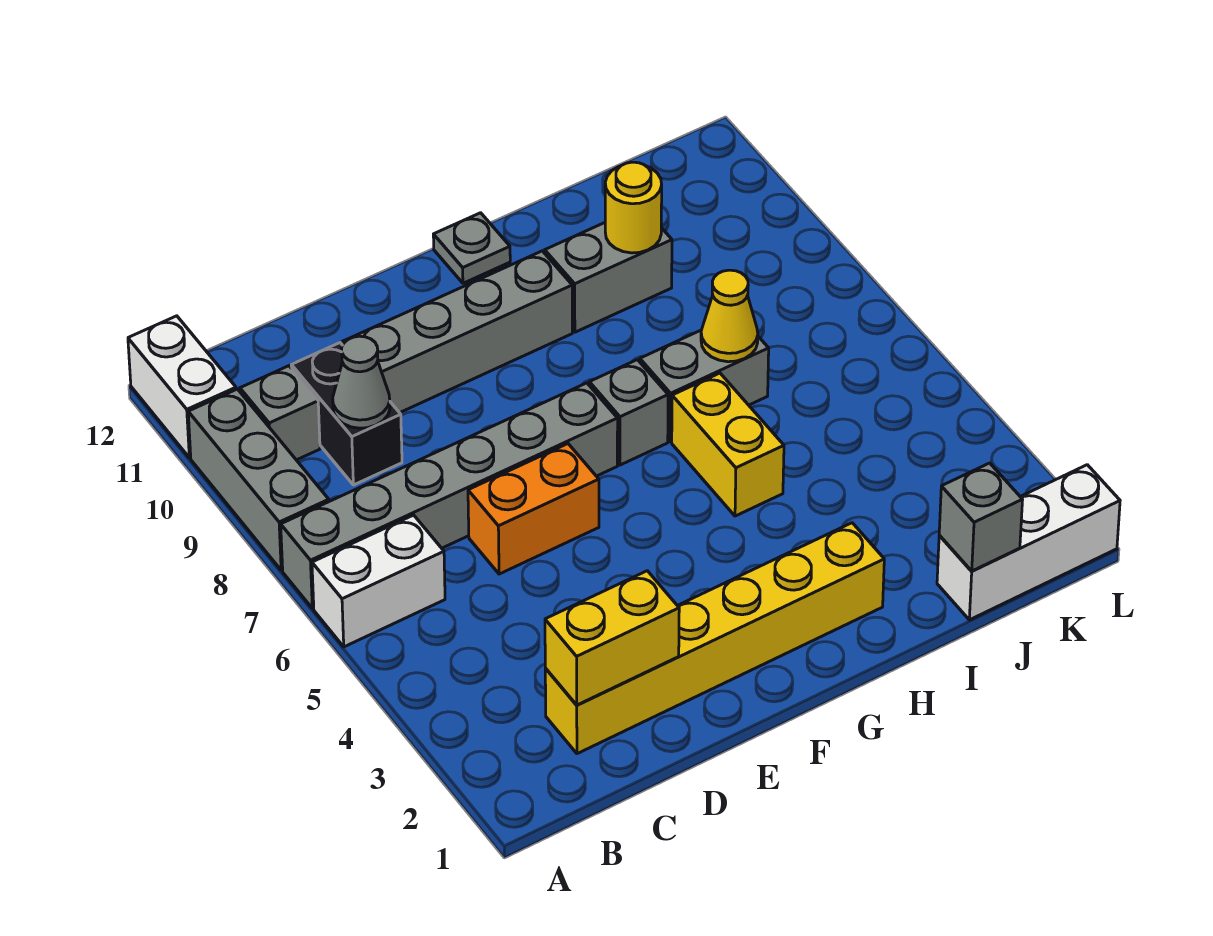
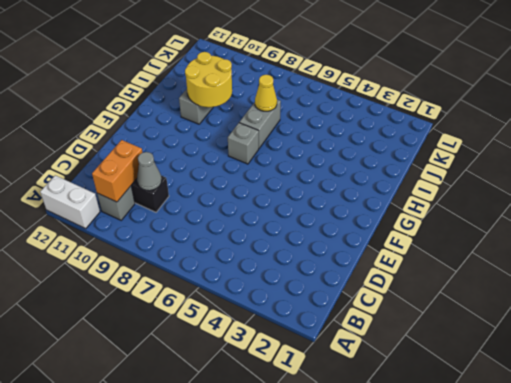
orange brick B10:C10 level 2 -> orange brick D6:E6 level 1
yellow round brick H9:I10 level 2 -> yellow round brick I10 level 2
none -> white brick A6:B6 level 1
none -> grey brick A7:F7 level 1
none -> grey brick A8:A10 level 1

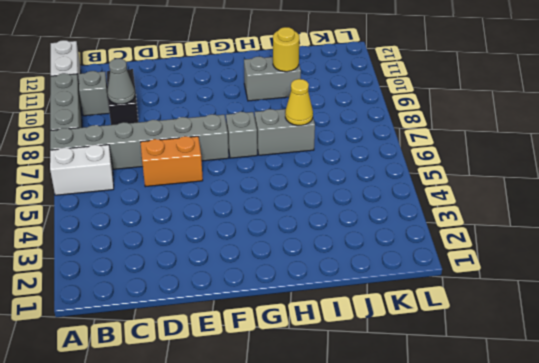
none -> yellow brick C2:H2 level 1
none -> grey brick D10:G10 level 1
none -> grey plate G12 level 1

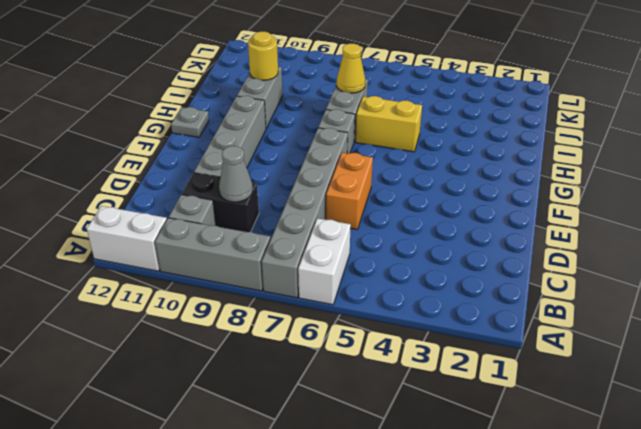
none -> yellow brick C2:H2 level 1
none -> white brick J1:L1 level 1
none -> yellow brick C2:D2 level 2

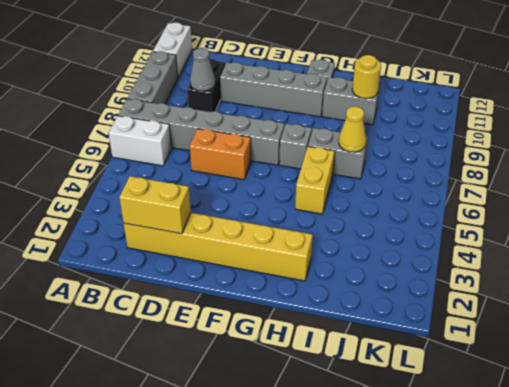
none -> grey brick B10 level 1
none -> white brick J1:L1 level 1
none -> grey brick J1 level 2

